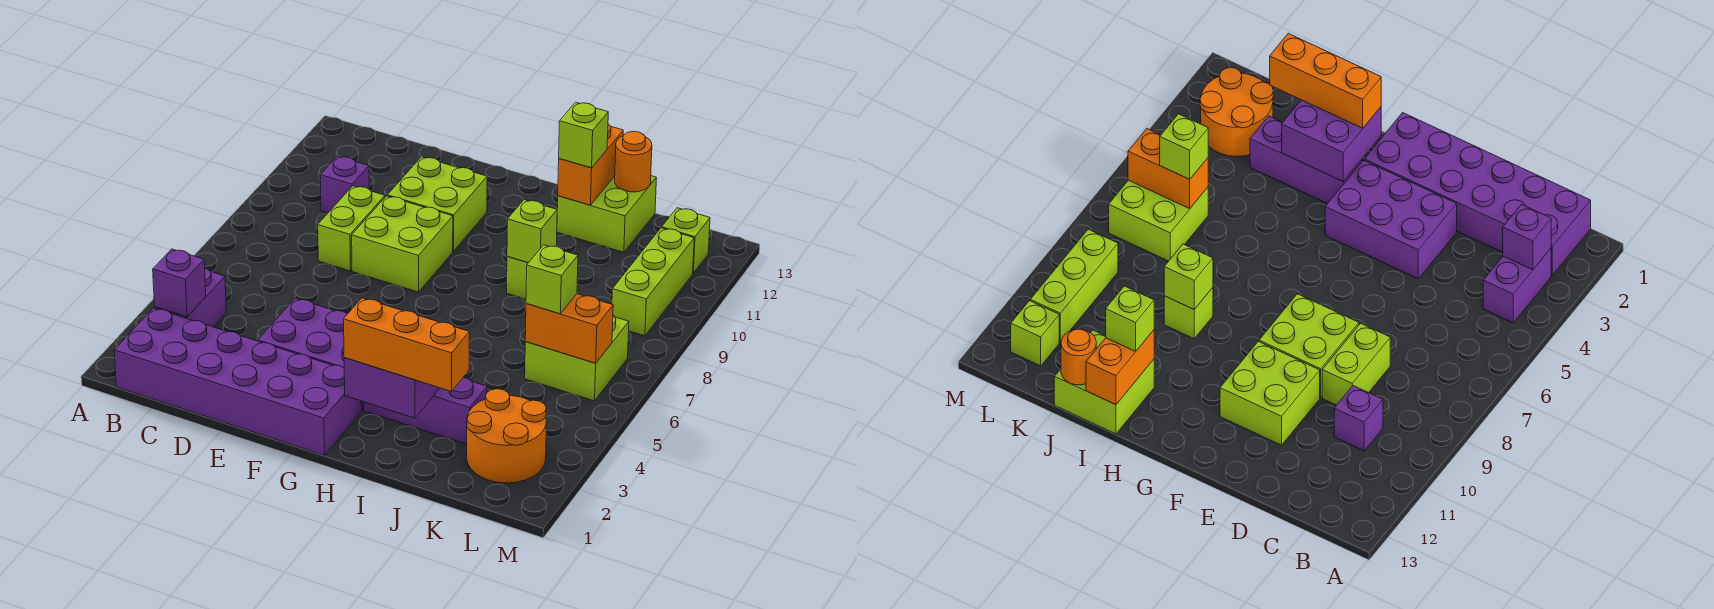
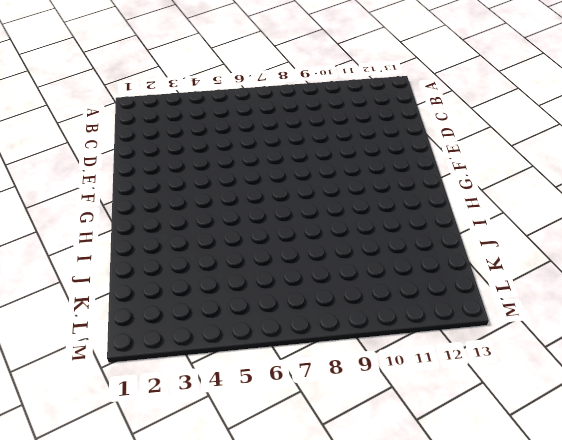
none -> purple brick B1:G2 level 1
none -> purple brick B3:B4 level 1
none -> purple brick C10 level 1

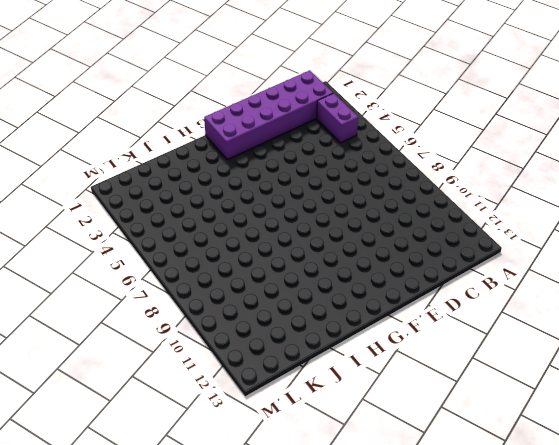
none -> purple brick C10 level 1
none -> lime brick D8:D9 level 1
none -> purple brick E3:G4 level 1

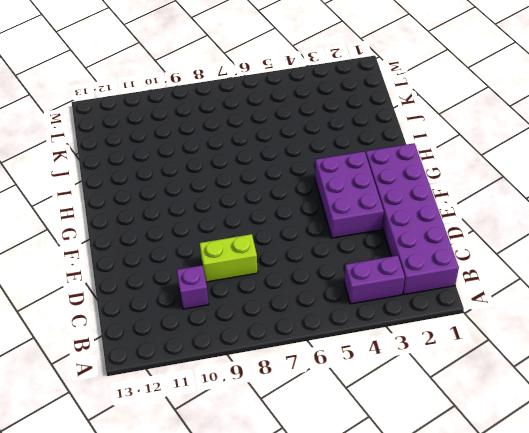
none -> lime brick E8:F9 level 1
none -> lime brick E10:F11 level 1
none -> purple brick H3:J3 level 1

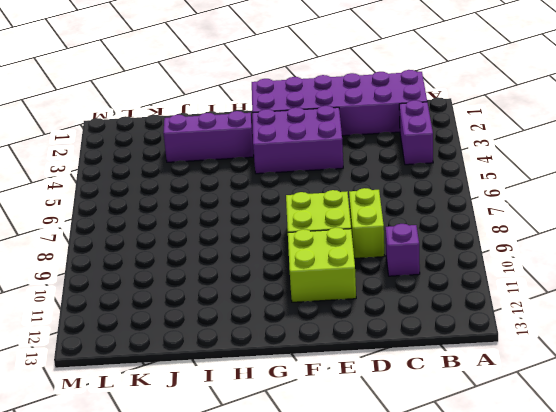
none -> lime brick I9 level 1
none -> lime brick I12:J13 level 1
none -> orange round brick K2:L3 level 1

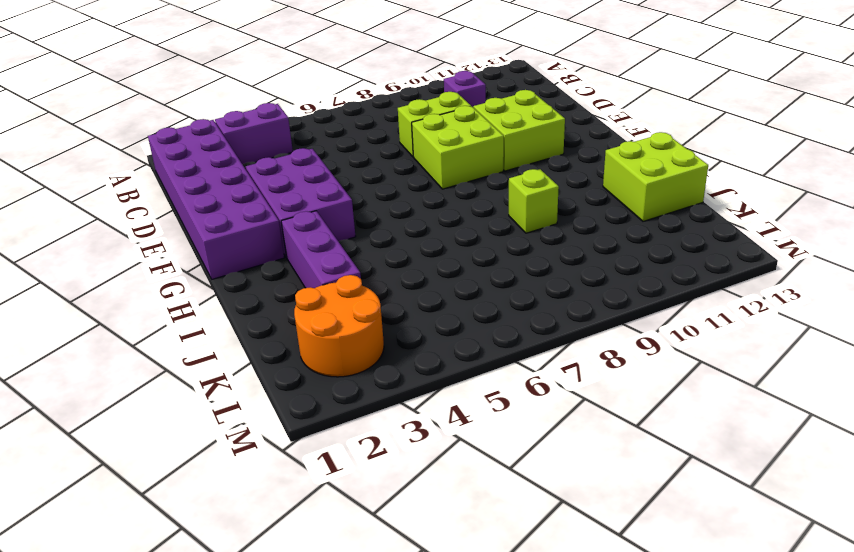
none -> lime brick K6:L7 level 1
none -> lime brick L9:L11 level 1
none -> lime brick L12 level 1

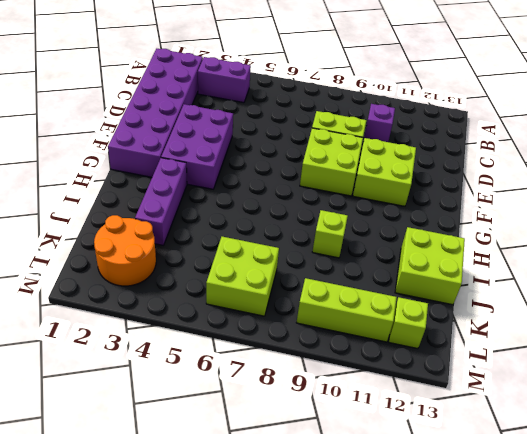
none -> purple brick B3 level 2
none -> purple brick H2:I3 level 2
none -> lime brick I9 level 2

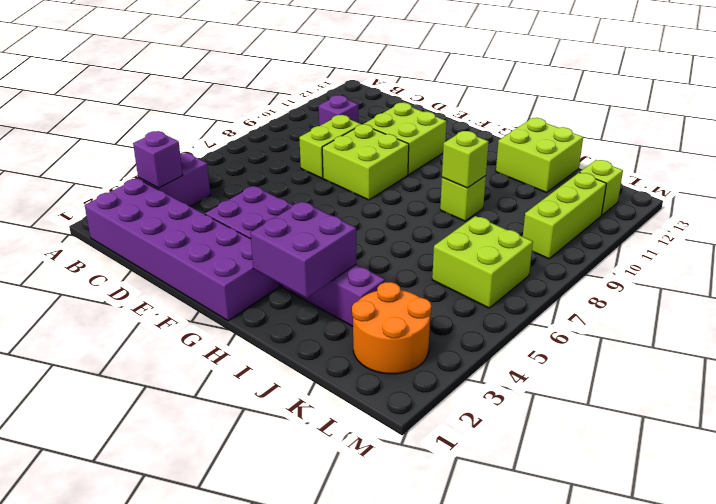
none -> orange brick I12:I13 level 2
none -> orange round brick J13 level 2
none -> orange brick K6:L6 level 2

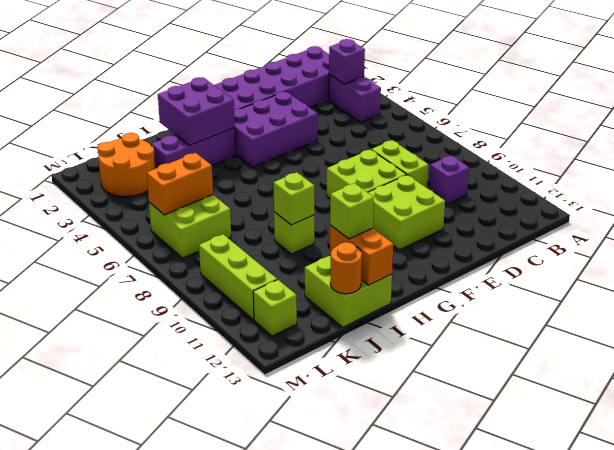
none -> orange brick H2:J2 level 3
none -> lime brick K6 level 3

